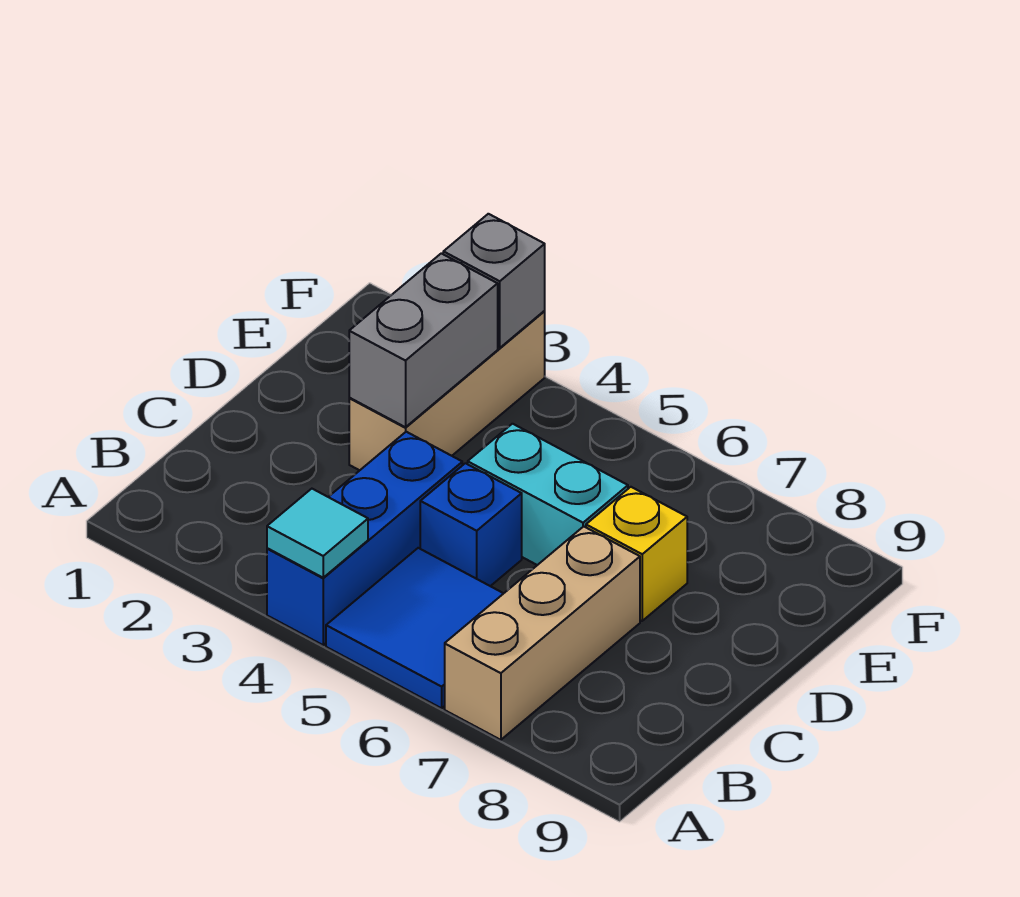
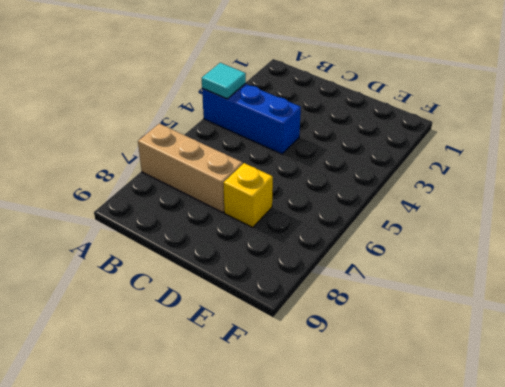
none -> blue tile A5:B6 level 1
none -> blue brick C5 level 1

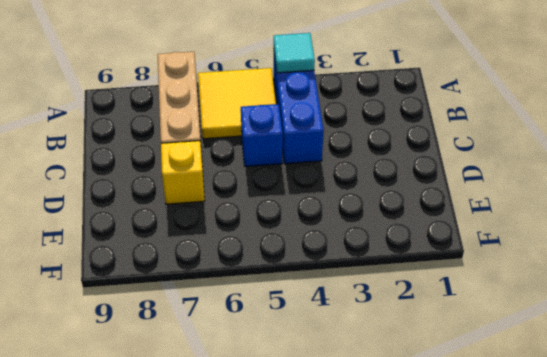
yellow tile A5:B6 level 1 -> blue tile A5:B6 level 1
none -> tan brick D3:F3 level 1
none -> cyan brick D5:D6 level 1

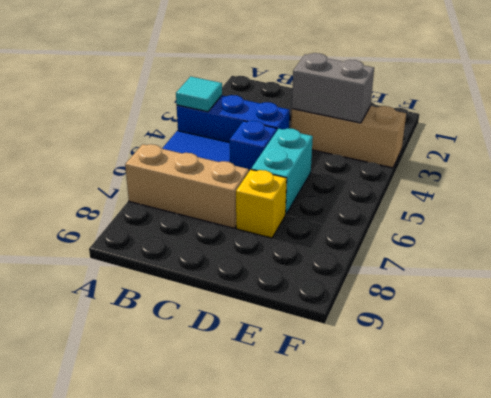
none -> grey brick F3 level 2

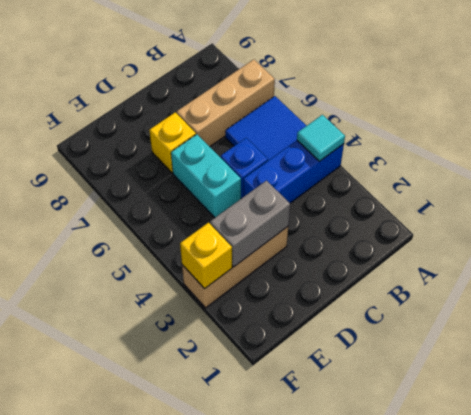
yellow brick F3 level 2 -> grey brick F3 level 2

